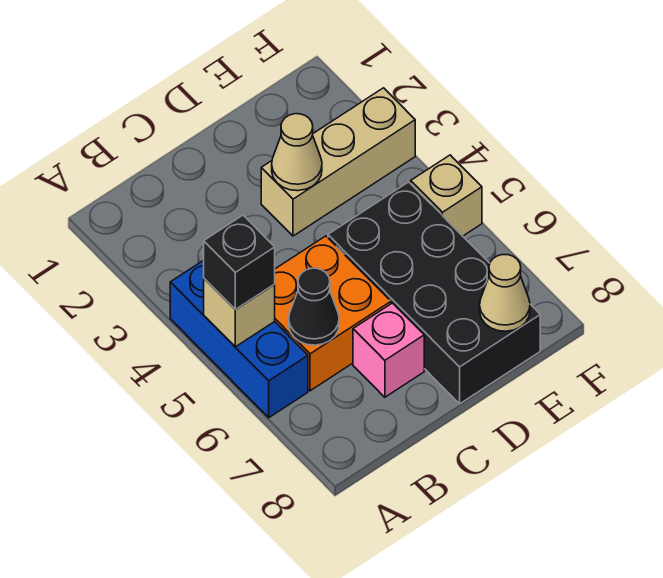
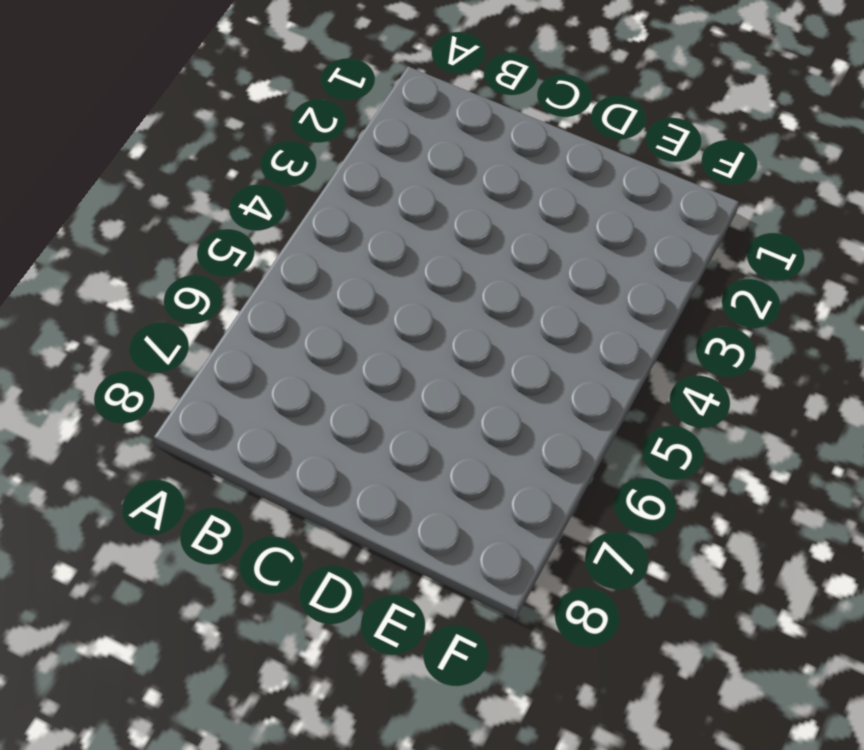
none -> blue brick A4:A6 level 1
none -> orange brick B5:C6 level 1

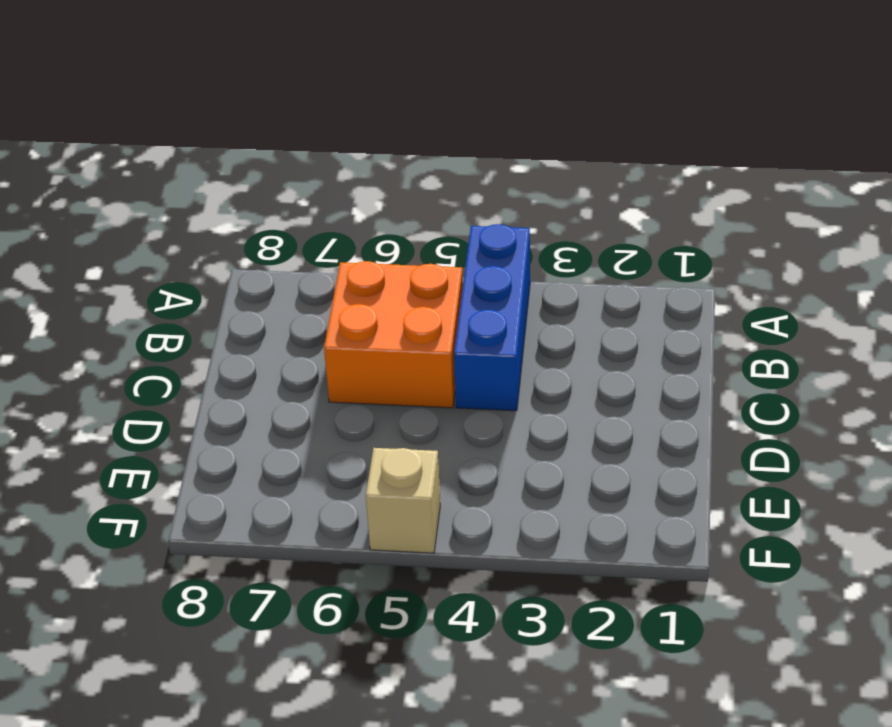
blue brick A4:C4 level 1 -> blue brick A4:A6 level 1
none -> pink brick C7 level 1
none -> tan brick D3:F3 level 1

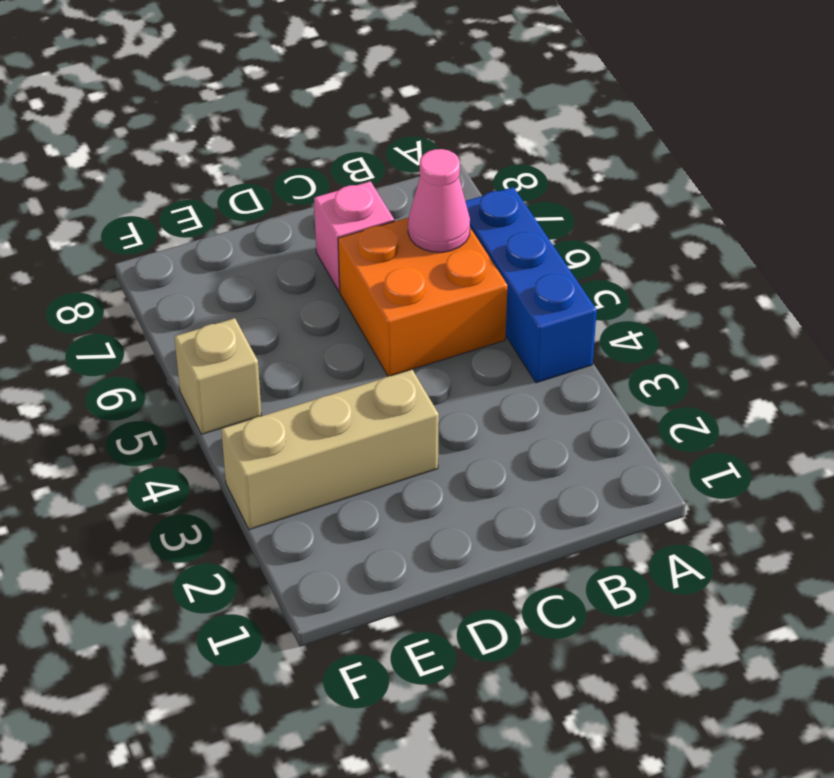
pink cone B6 level 2 -> black cone B6 level 2
none -> black brick D5:E8 level 1
none -> tan brick A5 level 2

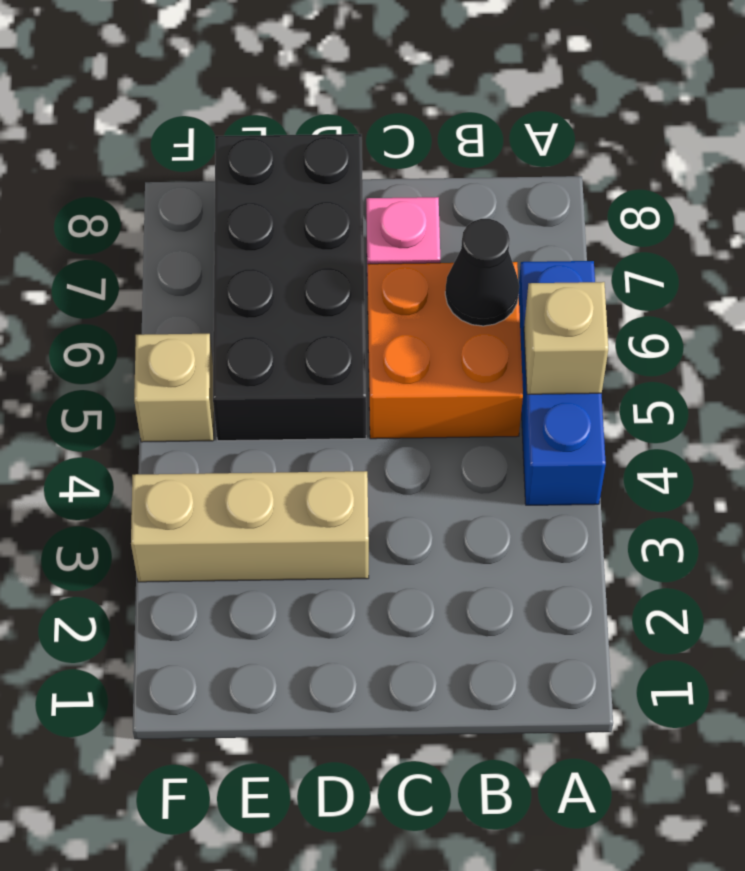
none -> tan cone D3 level 2
none -> tan cone E8 level 2

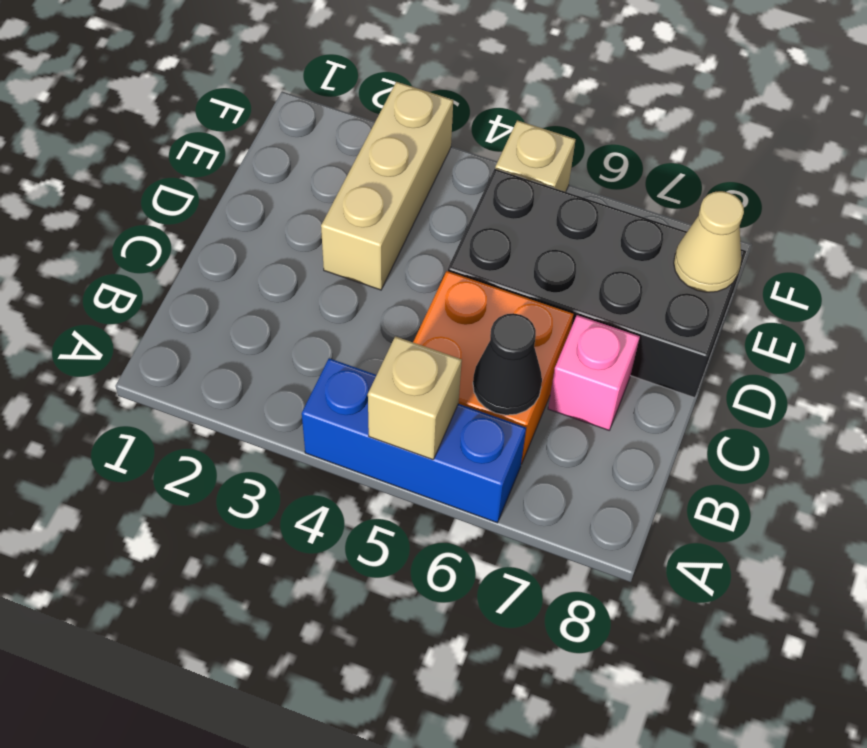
none -> tan cone D3 level 2
none -> black brick A5 level 3

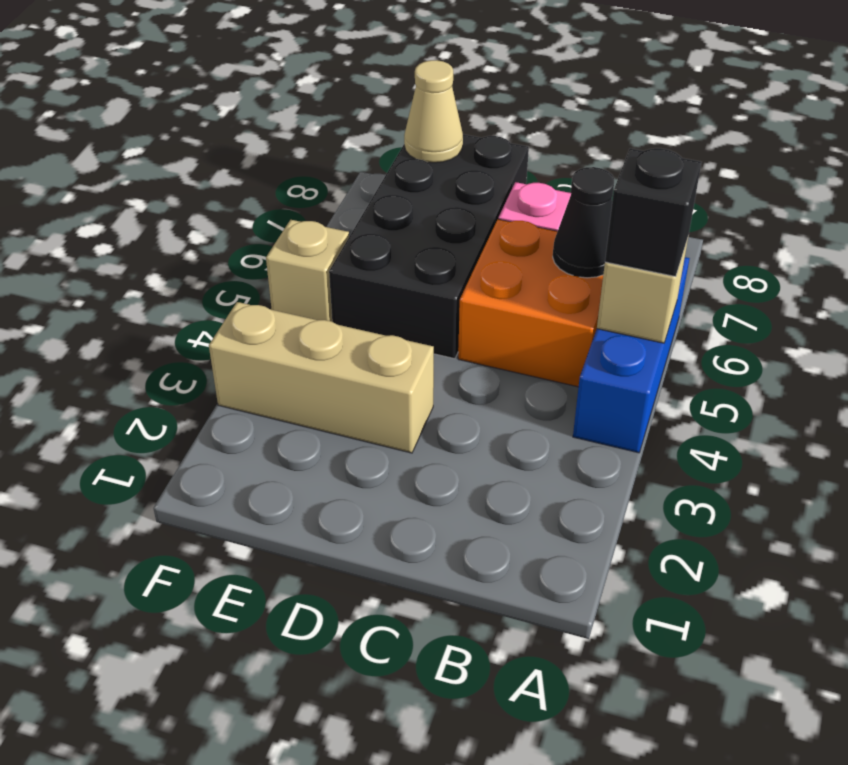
none -> tan cone D3 level 2

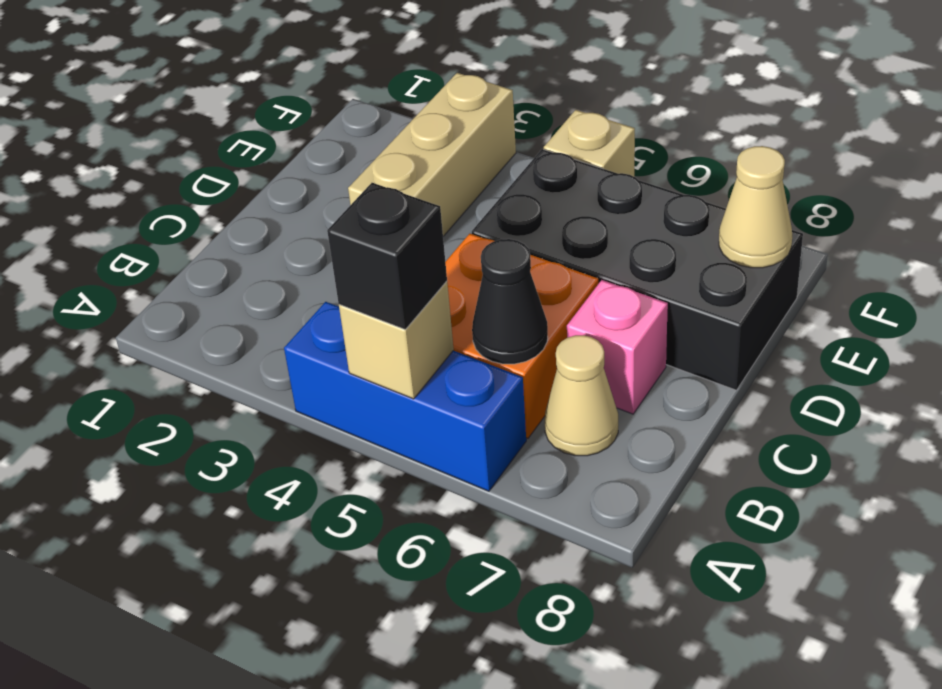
tan cone B7 level 1 -> tan cone D3 level 2

